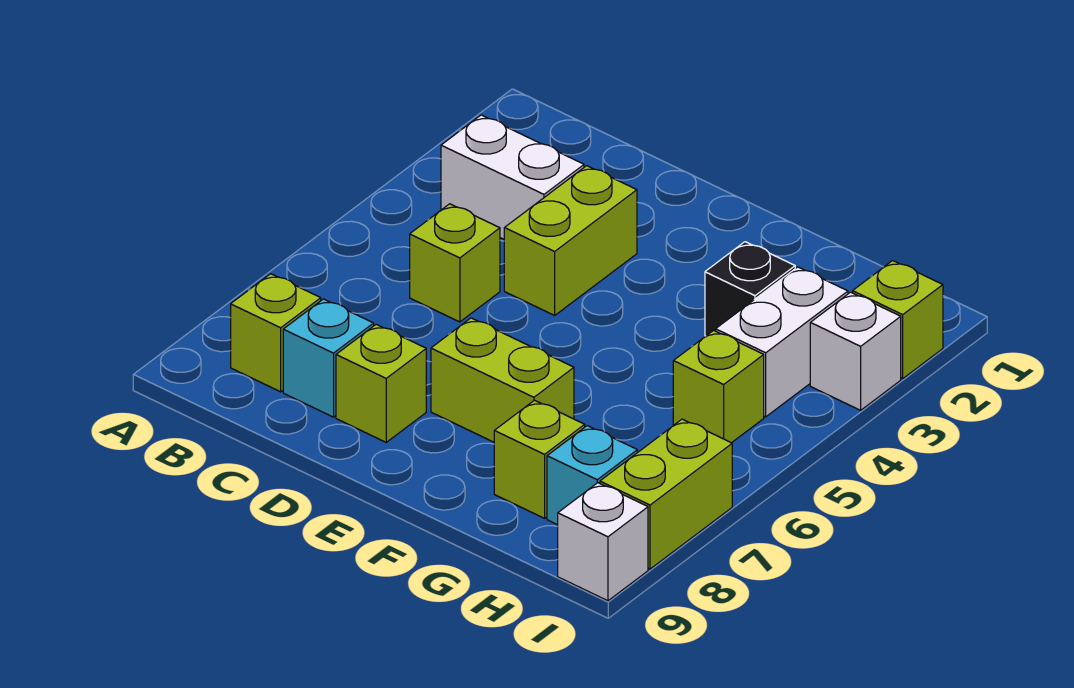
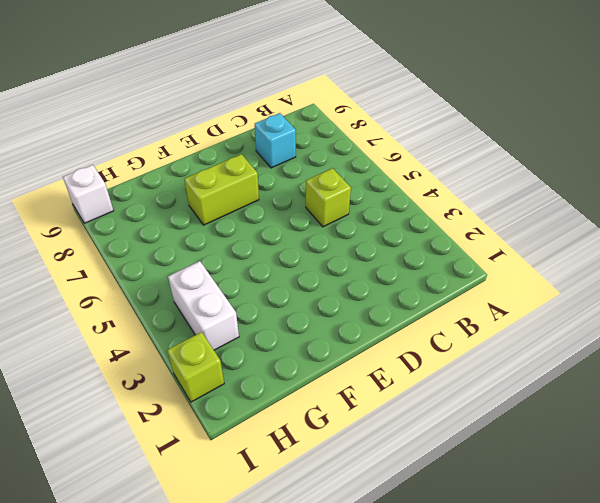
none -> white brick B3:C3 level 1
none -> lime brick B8 level 1
none -> lime brick D3:D4 level 1

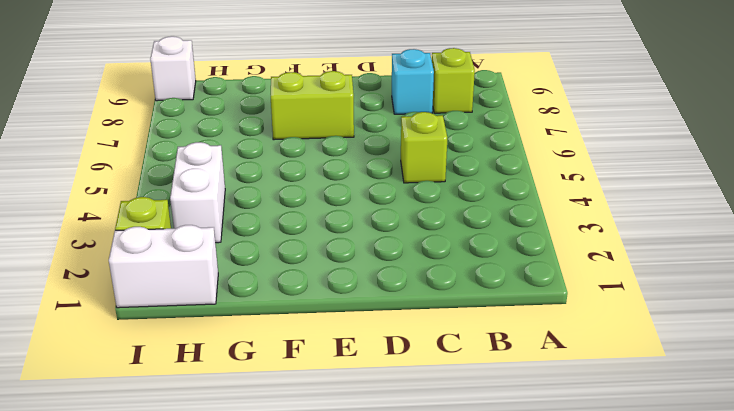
white brick H1:I1 level 1 -> white brick B3:C3 level 1
none -> lime brick D3:D4 level 1
none -> lime brick D8 level 1
none -> black brick G3 level 1

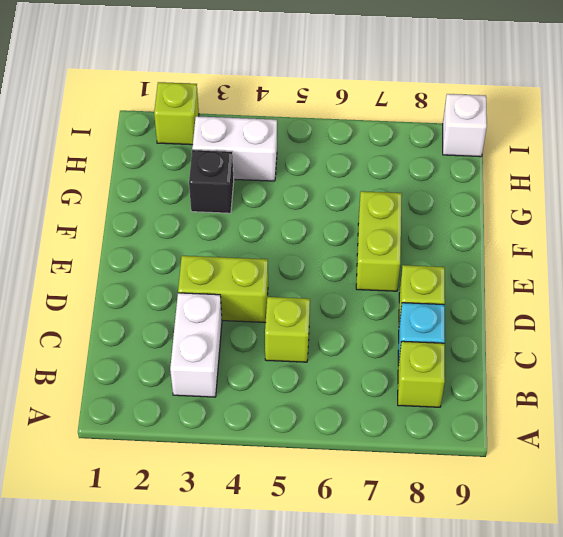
none -> lime brick G8 level 1
none -> lime brick H5 level 1
none -> cyan brick H8 level 1

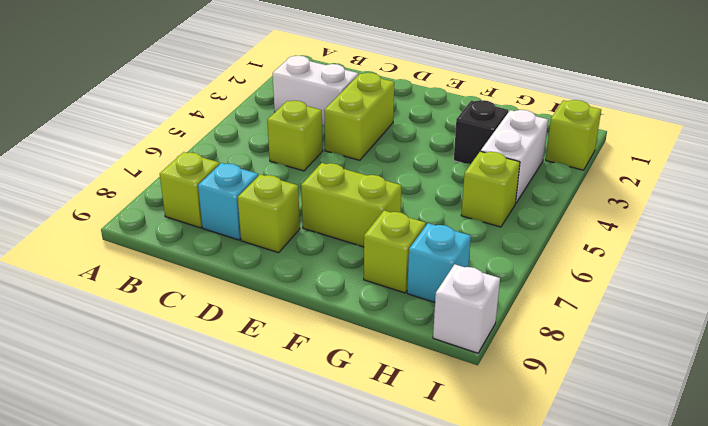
none -> white brick I3 level 1
none -> lime brick I7:I8 level 1

